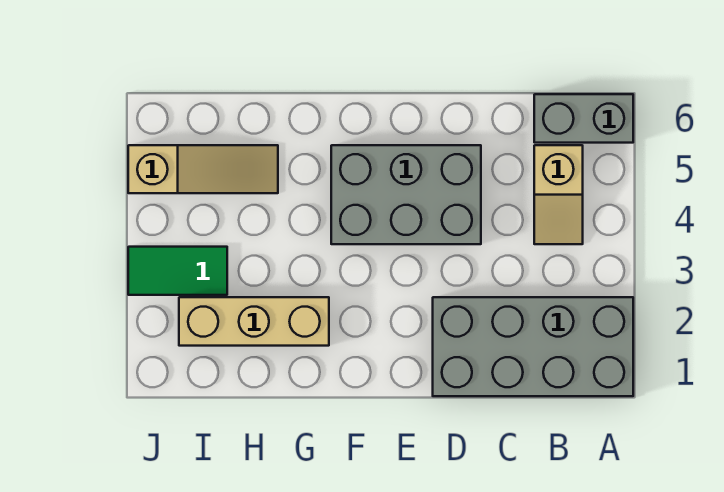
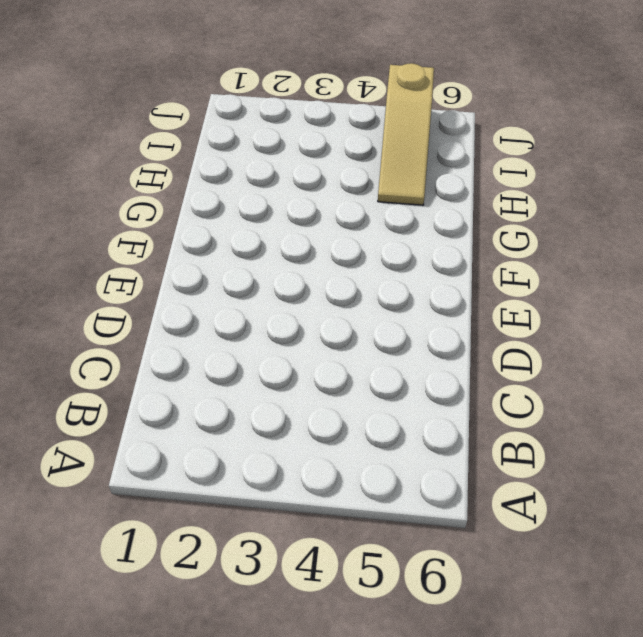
none -> grey brick A1:D2 level 1
none -> grey brick A6:B6 level 1

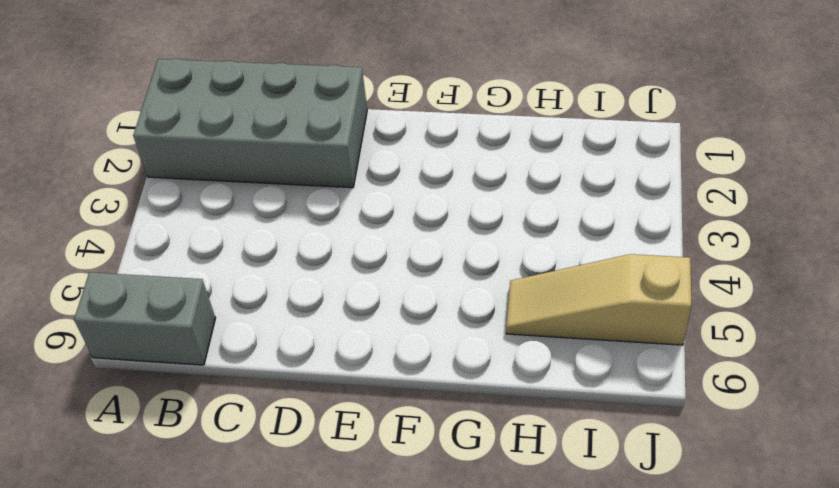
none -> tan slope B4:B5 level 1 top 5
none -> grey brick D4:F5 level 1

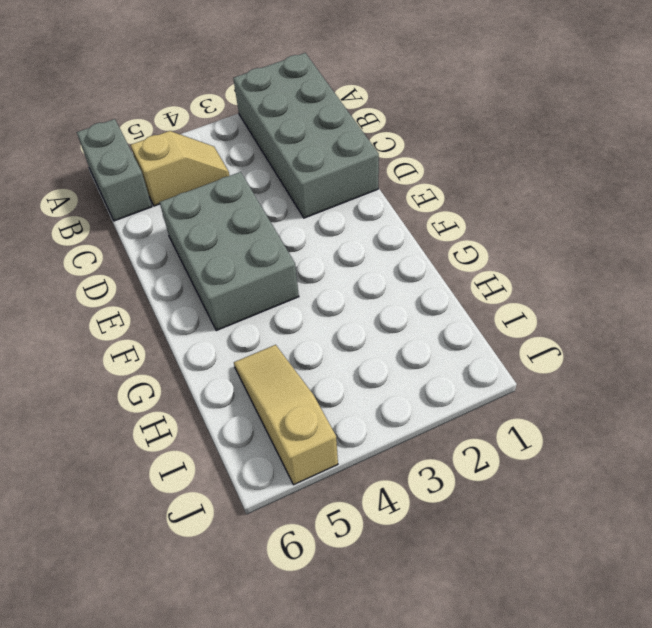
none -> tan brick G2:I2 level 1
none -> green tile I3:J3 level 1

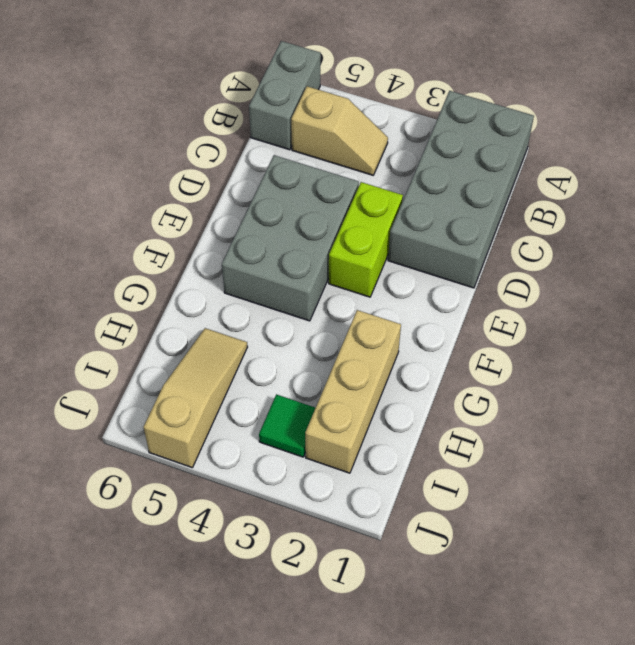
lime brick D3:E3 level 1 -> none
green tile I3 level 1 -> green tile I3:J3 level 1

